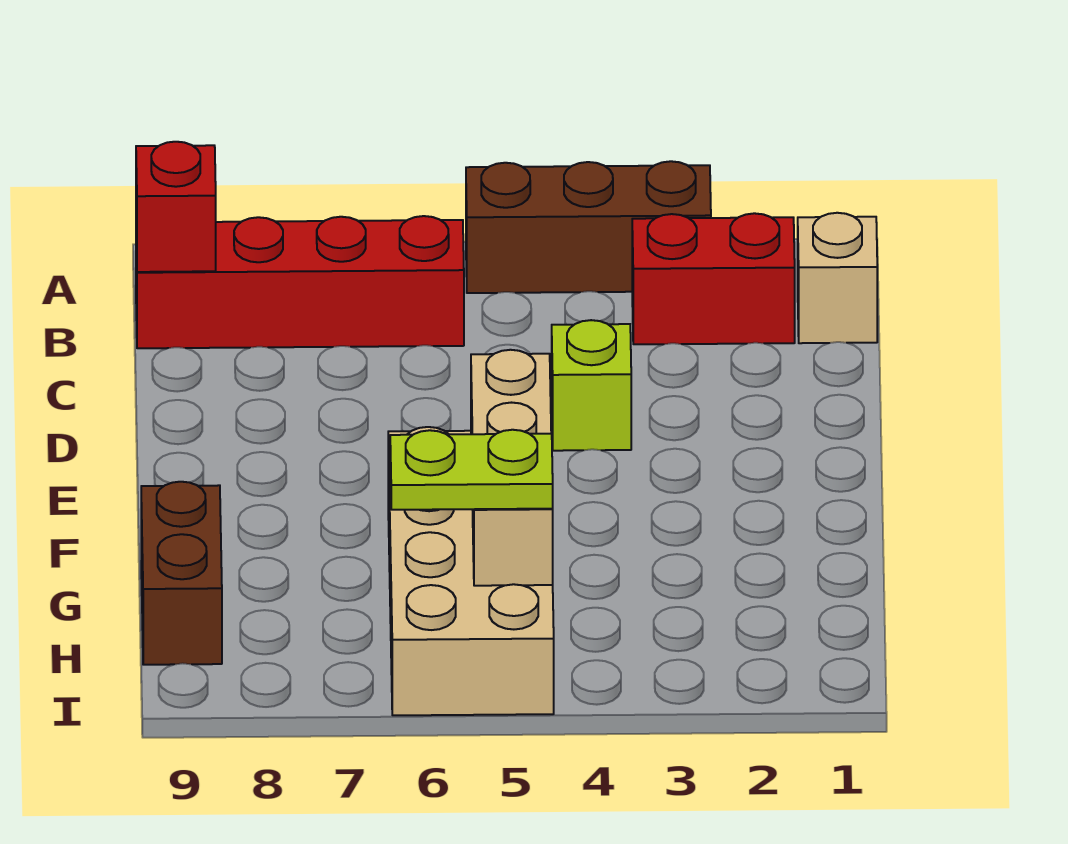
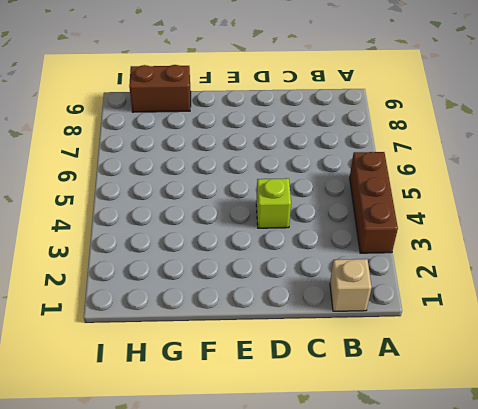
none -> red brick B2:B3 level 1
none -> red brick B6:B9 level 1

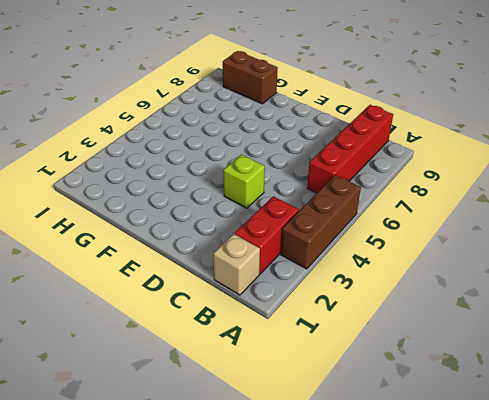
none -> tan brick F5:I6 level 1
none -> red brick B9 level 2

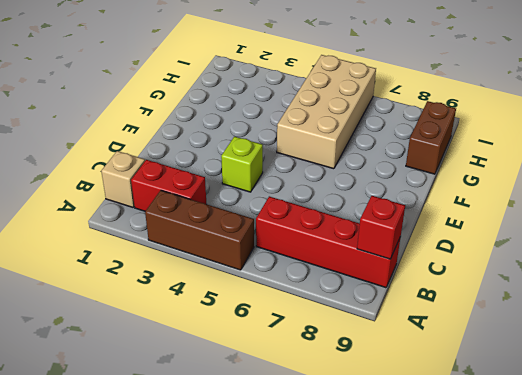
none -> tan brick F5:H5 level 2
none -> lime plate H5:H6 level 3

